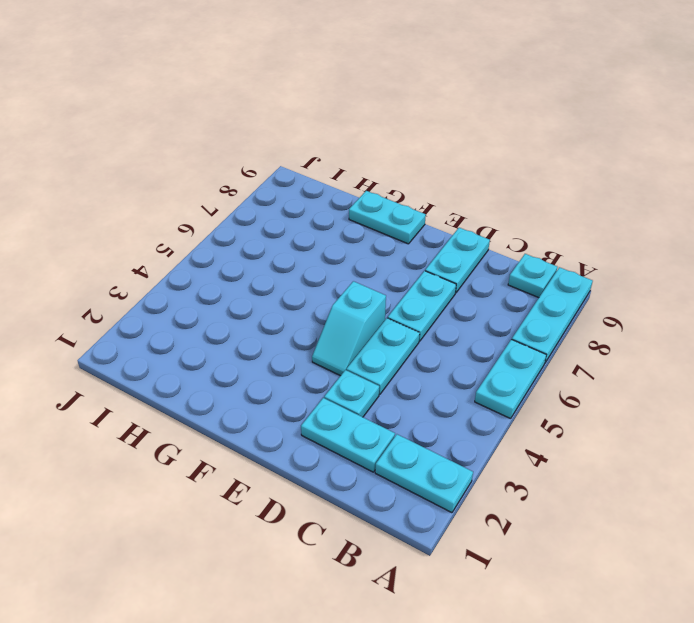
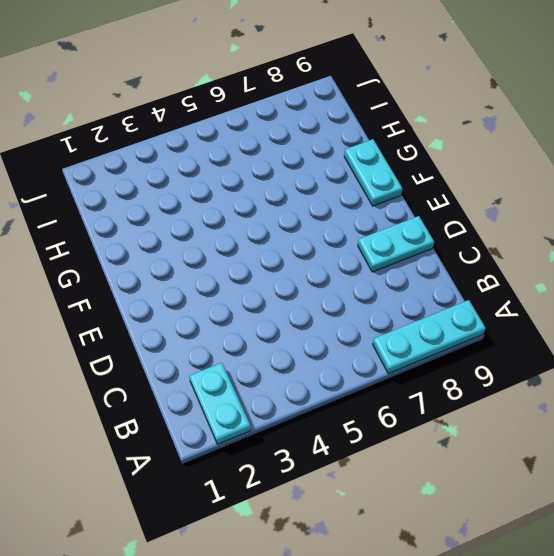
none -> cyan plate A5:A6 level 1
none -> cyan plate B9 level 1

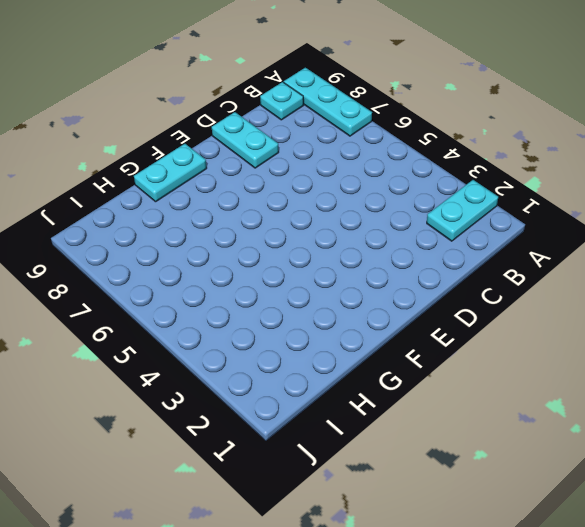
none -> cyan plate A5:A6 level 1
none -> cyan plate C2:D2 level 1

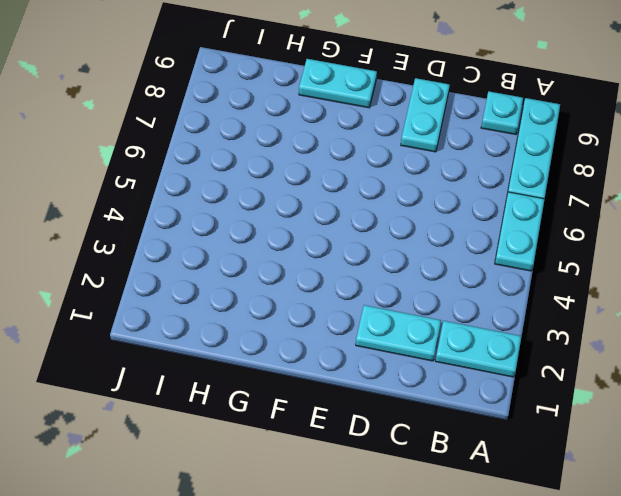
none -> cyan plate D3 level 1
none -> cyan plate D4:D5 level 1

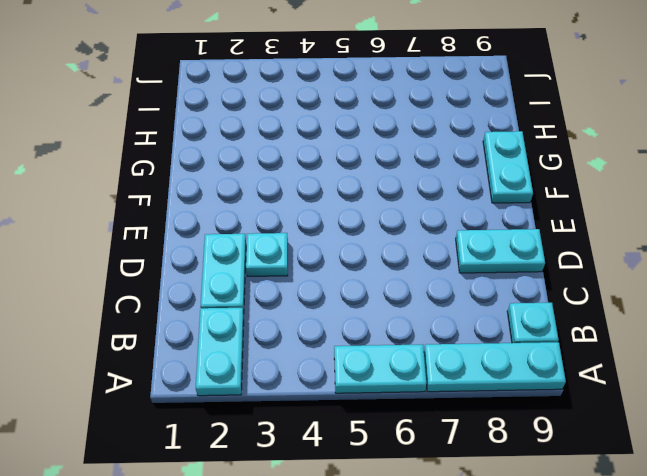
none -> cyan plate D4:D5 level 1
none -> cyan plate D6:D7 level 1

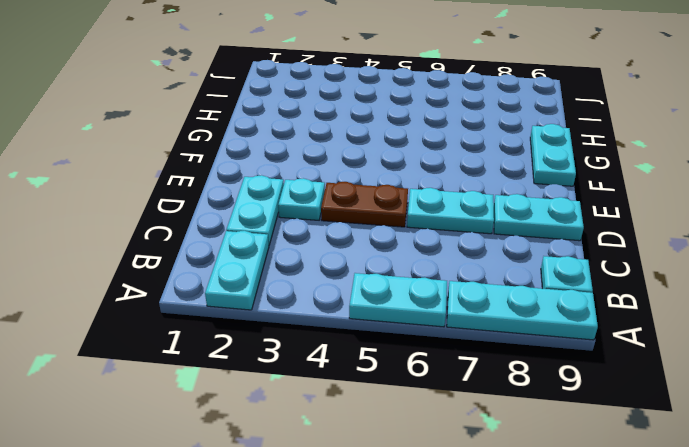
brown plate D4:D5 level 1 -> cyan plate D4:D5 level 1
none -> cyan slope E4:E5 level 1 top 5

